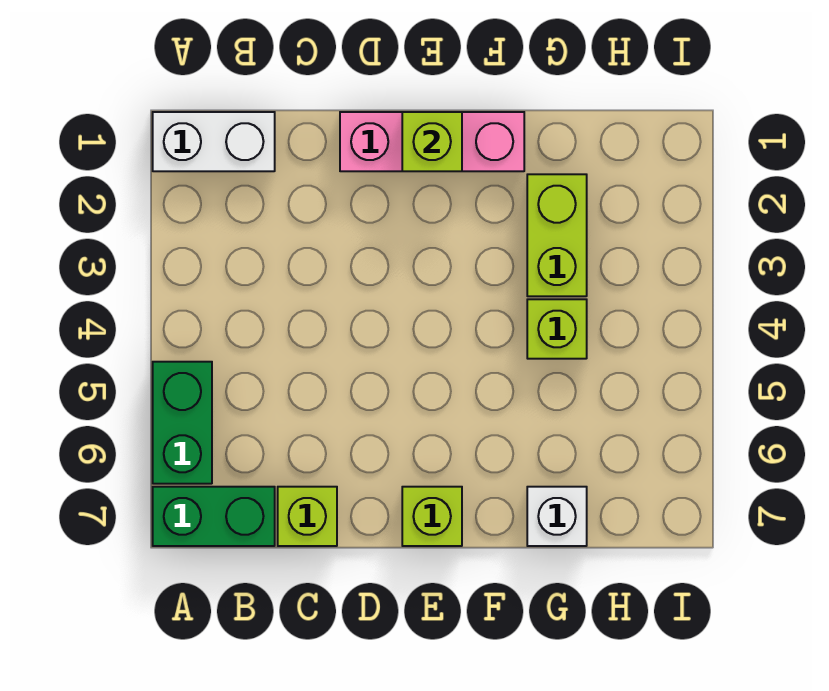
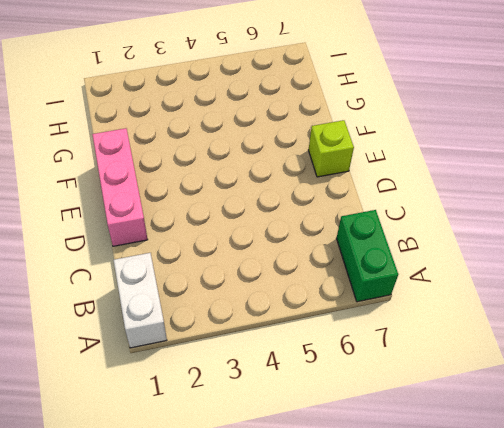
none -> green brick A5:A6 level 1
none -> lime brick C7 level 1

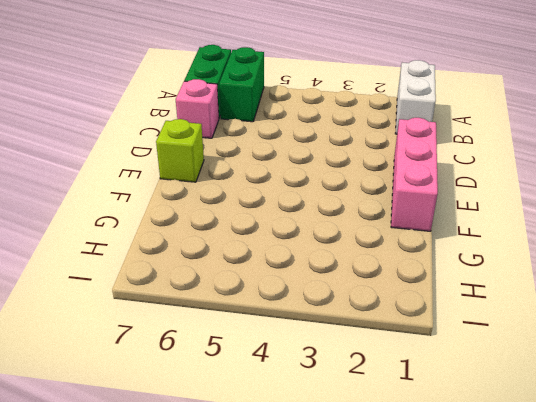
green brick A6:B6 level 1 -> green brick A5:A6 level 1
pink brick C7 level 1 -> lime brick C7 level 1
none -> lime brick G2:G3 level 1
none -> lime brick G4 level 1

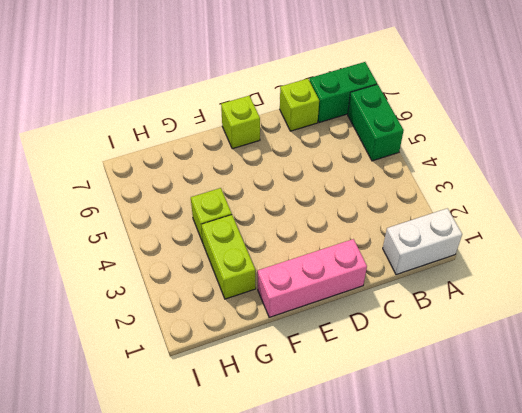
none -> white brick G7 level 1
none -> lime brick E1 level 2

